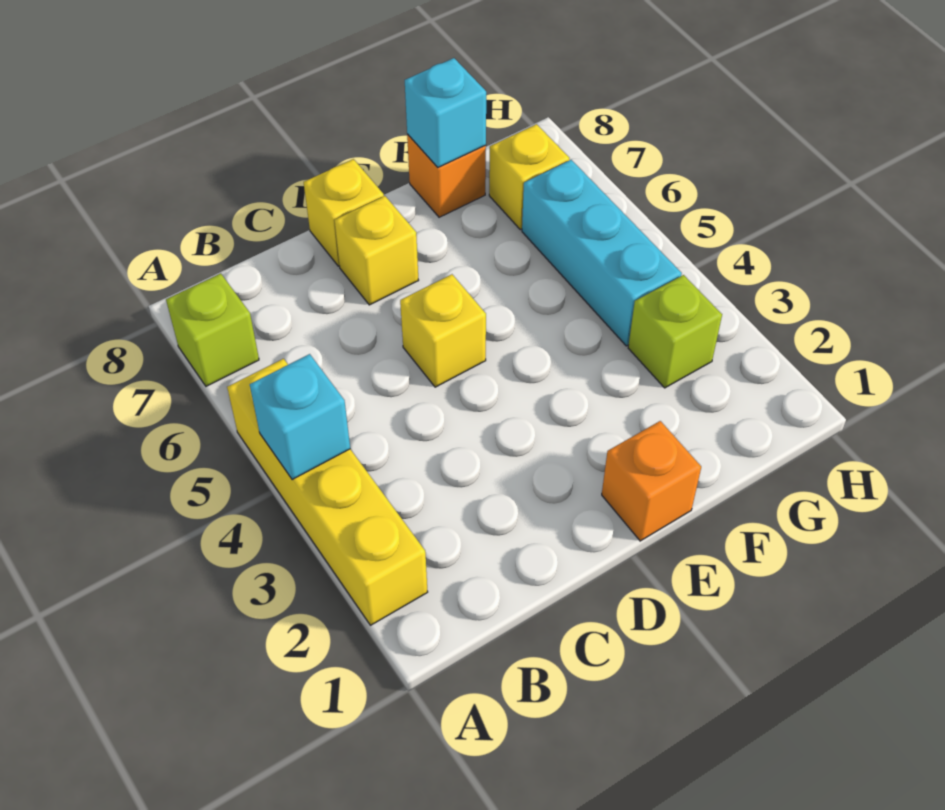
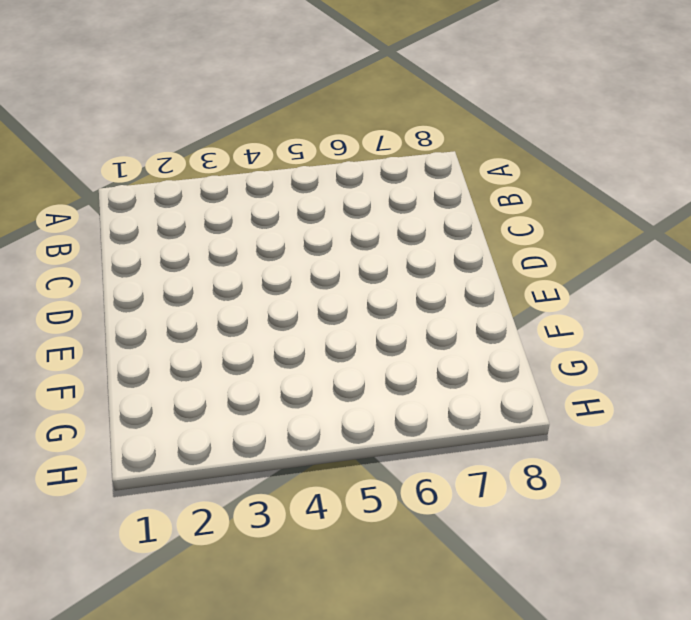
none -> yellow brick A2:A5 level 1
none -> lime brick A7 level 1
none -> yellow brick D5 level 1

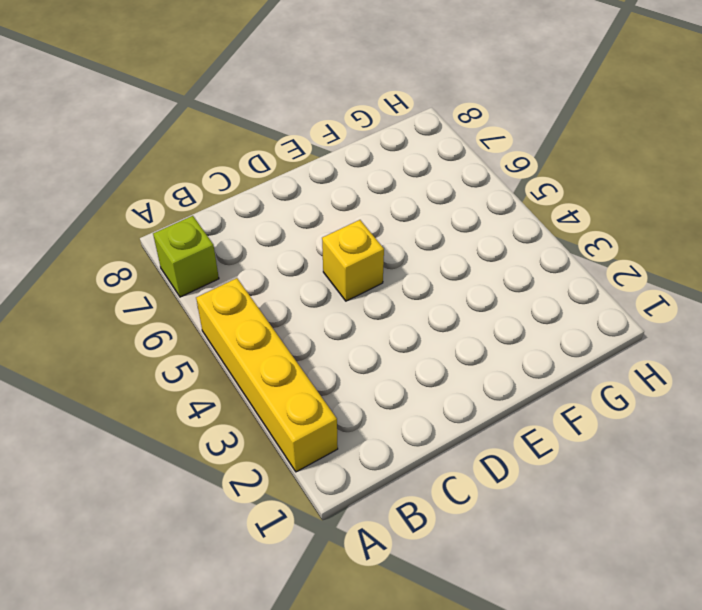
none -> yellow brick D7 level 1
none -> yellow brick D8 level 1
none -> orange brick E1 level 1

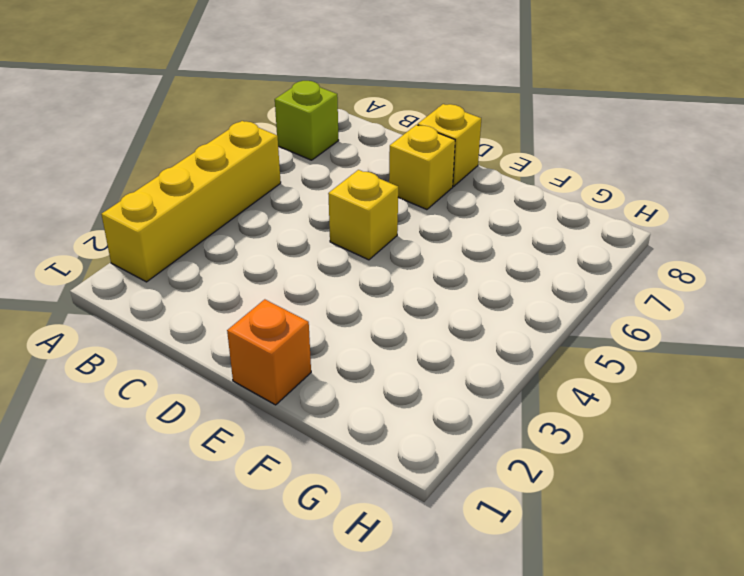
none -> orange brick F8 level 1
none -> lime brick G3 level 1
none -> cyan brick G4:G6 level 1

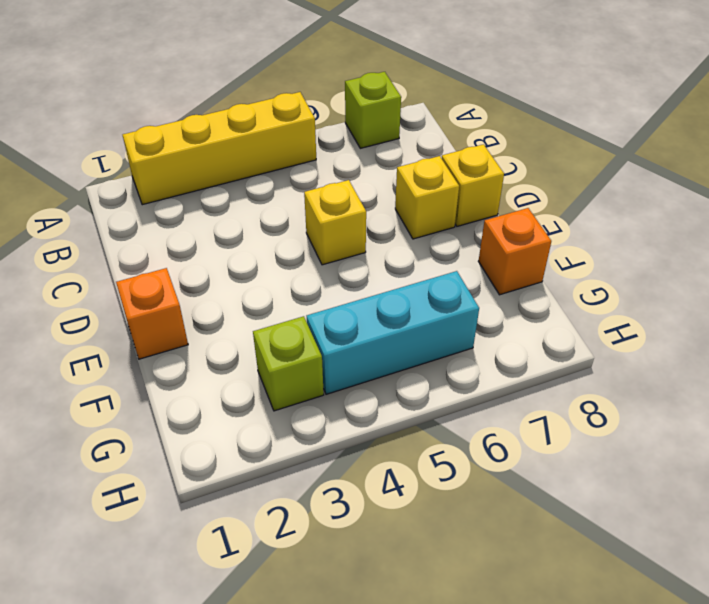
none -> yellow brick G7 level 1
none -> cyan brick A4 level 2
none -> cyan brick F8 level 2

